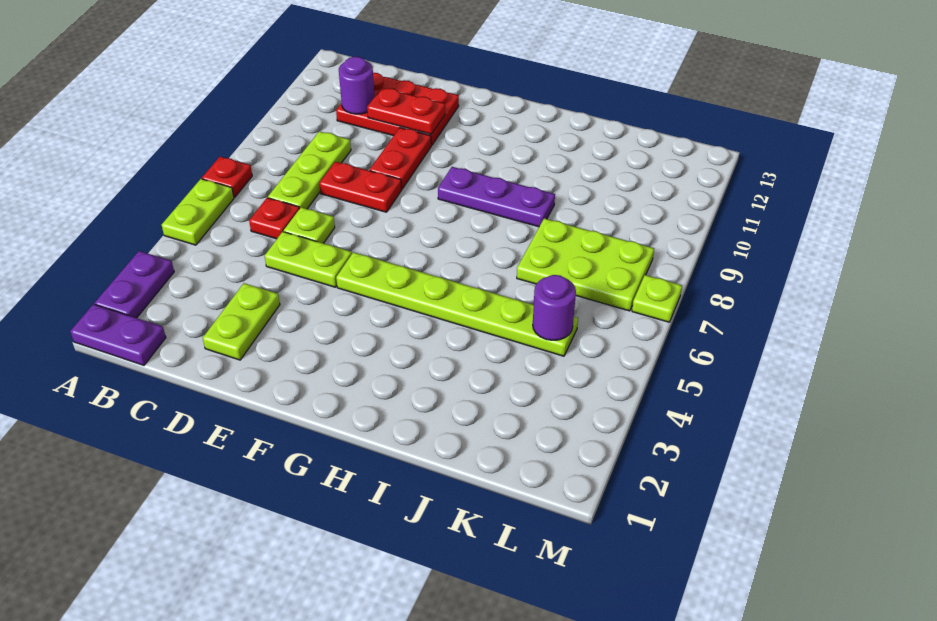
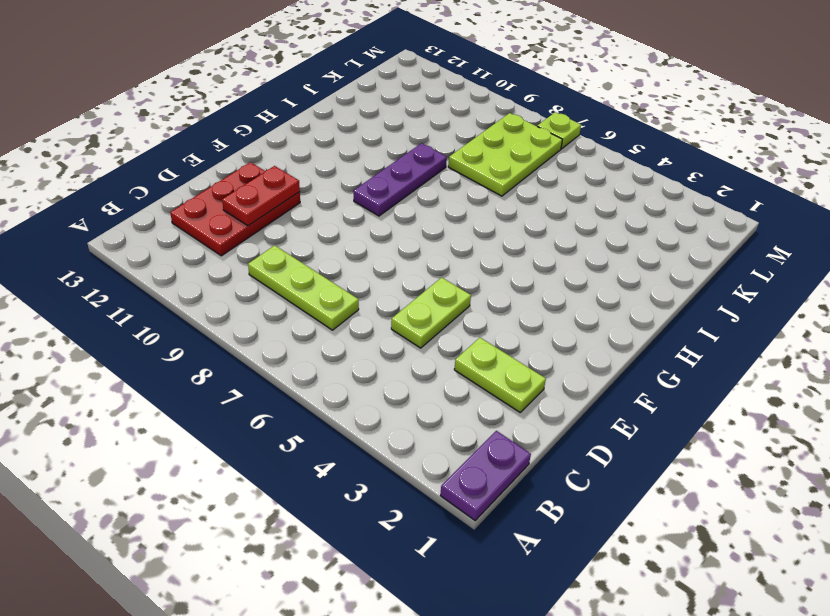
none -> purple plate A2:A3 level 1
none -> lime plate A5:A6 level 1
none -> red plate A7 level 1

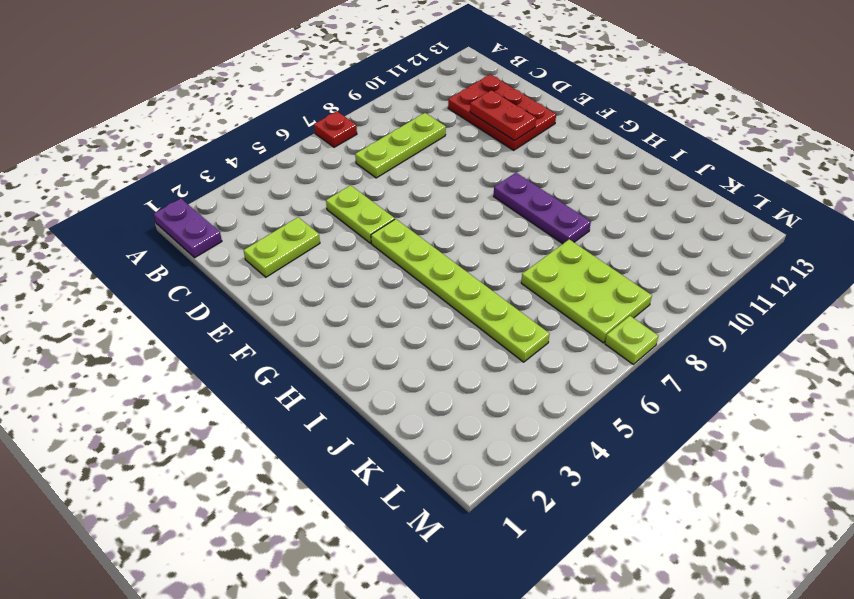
none -> purple plate A2:A3 level 1
none -> lime plate A5:A6 level 1
none -> red plate C6 level 1

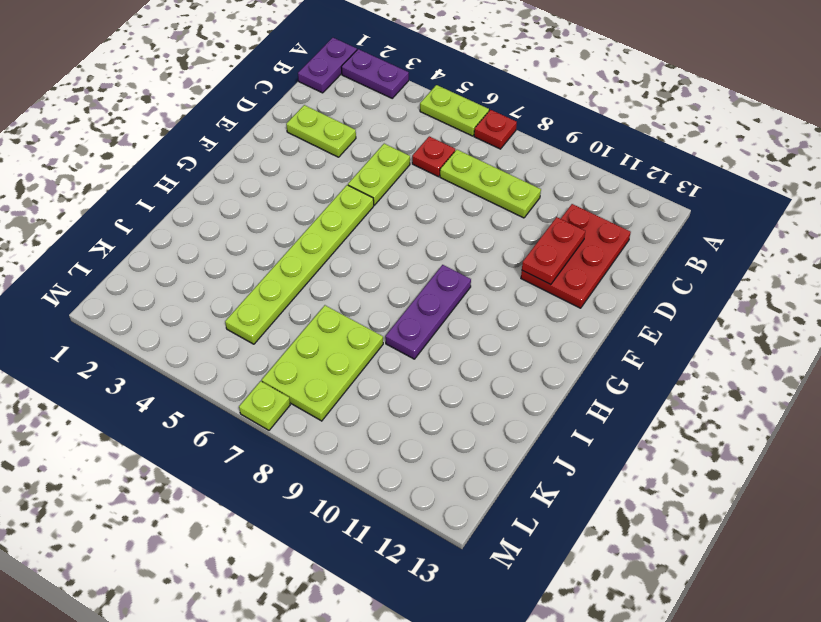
none -> lime plate D6 level 1
none -> red plate D8:E8 level 1
none -> red plate E9:E10 level 1

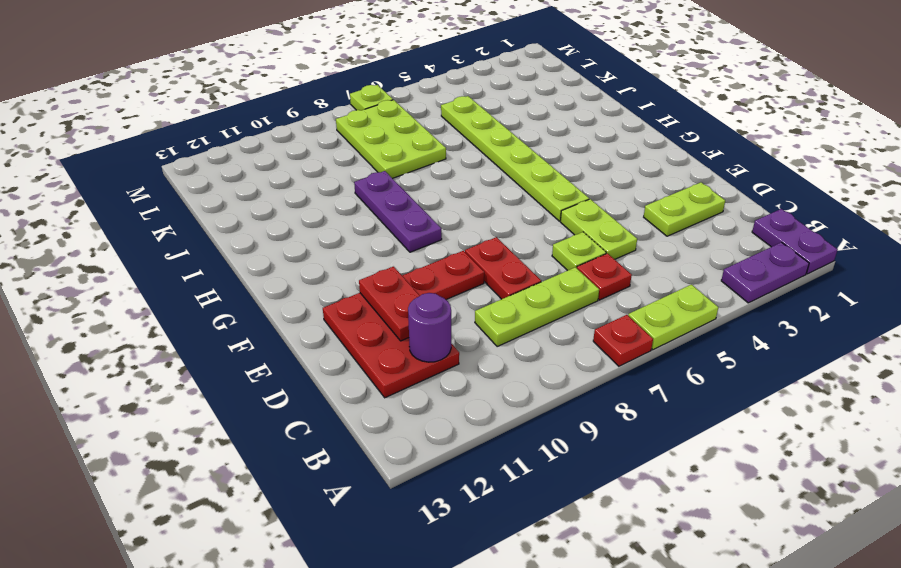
none -> purple round brick K5 level 2

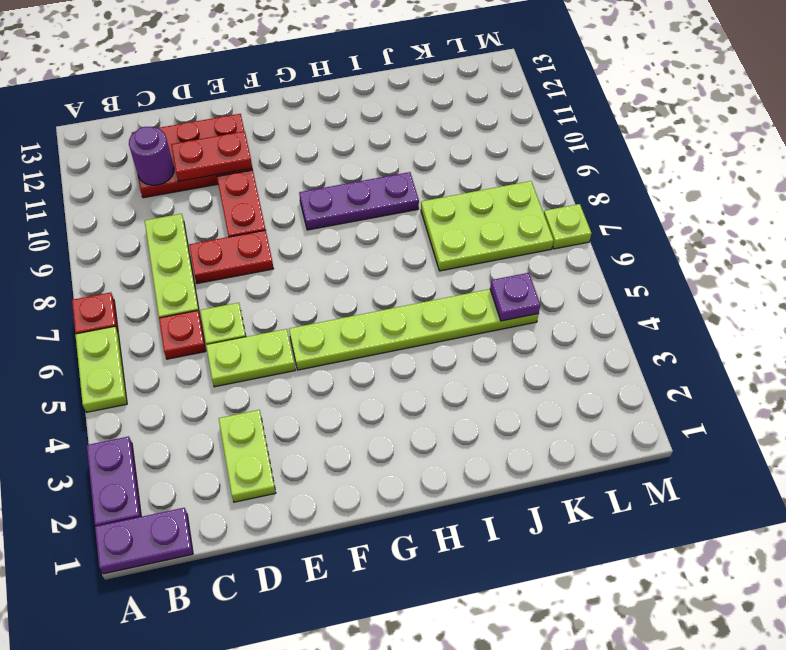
purple plate K5 level 2 -> purple round brick K5 level 2

